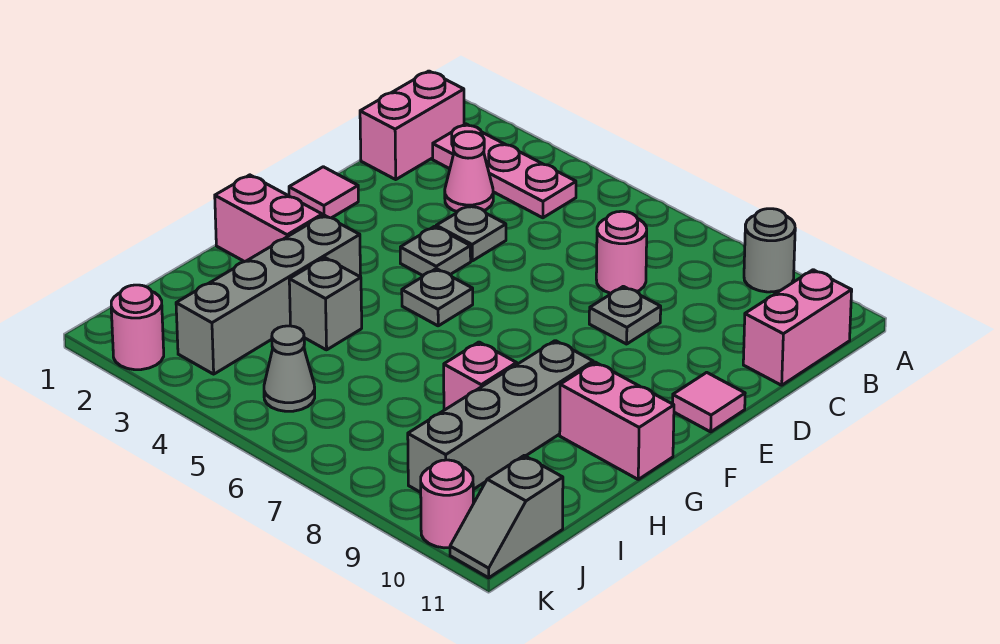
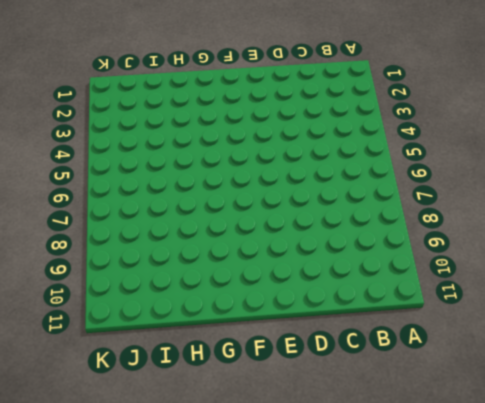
none -> grey round brick A9 level 1
none -> pink brick B1:C1 level 1
none -> pink plate B2:B4 level 1

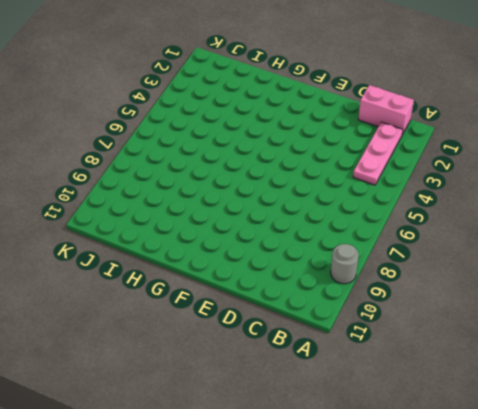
none -> pink brick B11:C11 level 1
none -> pink cone C3 level 1
none -> pink round brick C7 level 1

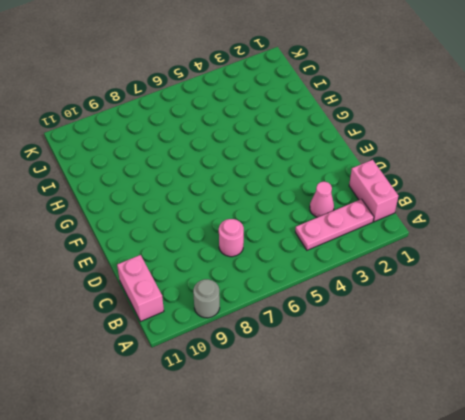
none -> grey plate D4 level 1
none -> grey plate D8 level 1
none -> pink tile E1 level 1

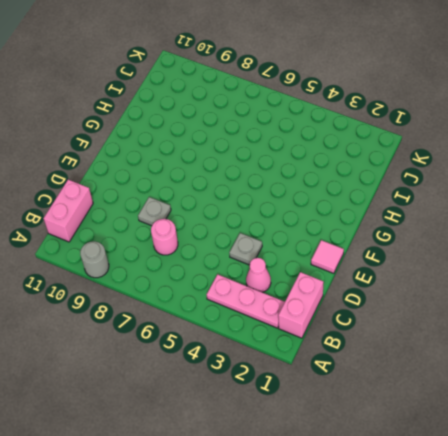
none -> grey plate E4 level 1
none -> pink tile E11 level 1
none -> grey plate F5 level 1

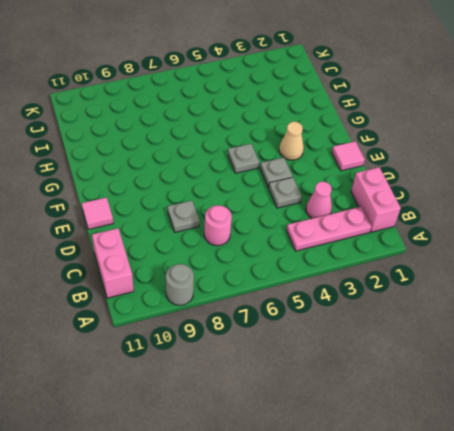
tan cone F3 level 1 -> none
none -> pink brick G1:G2 level 1
none -> grey brick G3:J3 level 1
none -> grey brick G9:J9 level 1

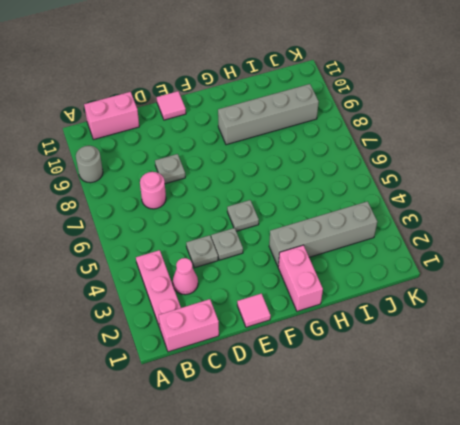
none -> pink brick G10:G11 level 1
none -> grey brick H4 level 1
none -> pink brick H8 level 1

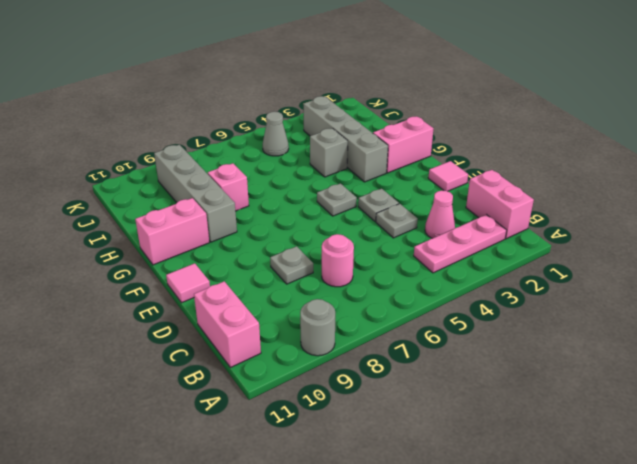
none -> grey slope J11:K11 level 1 top J
none -> pink round brick K2 level 1
none -> pink round brick K10 level 1

